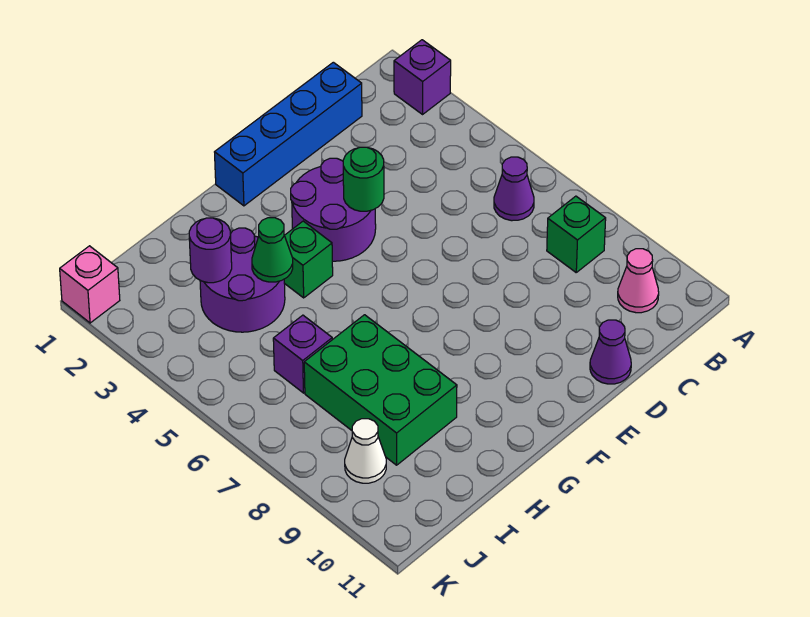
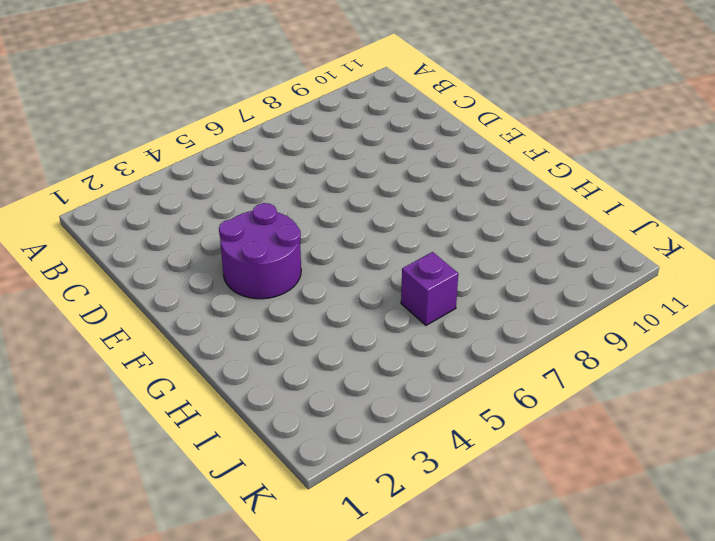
none -> purple brick A2 level 1
none -> purple cone B6 level 1
none -> green brick B8 level 1

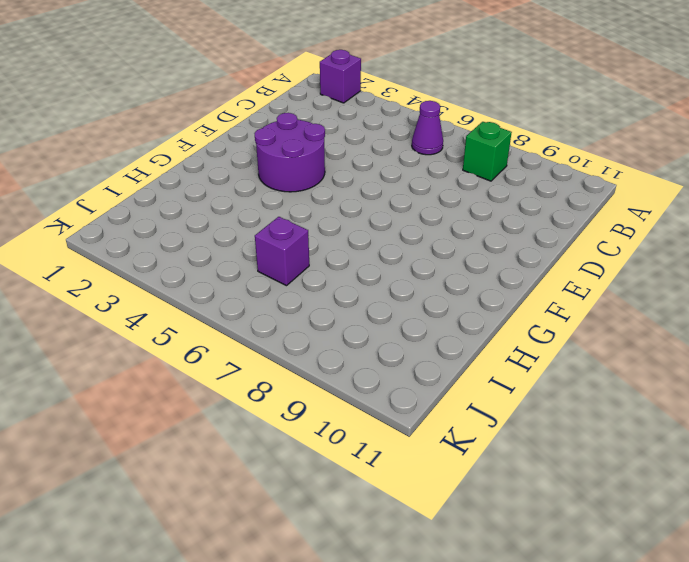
none -> pink cone B10 level 1
none -> blue brick C1:F1 level 1
none -> purple cone D11 level 1

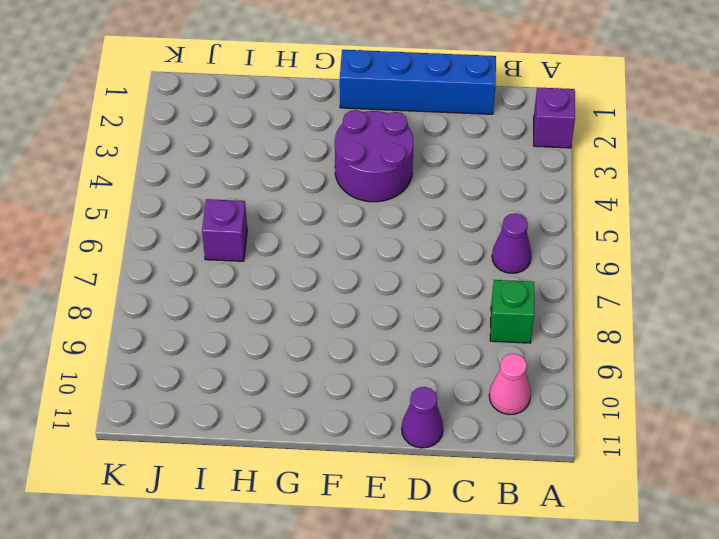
none -> green brick G4 level 1
none -> purple round brick H3:I4 level 1
none -> green brick H7:I9 level 1

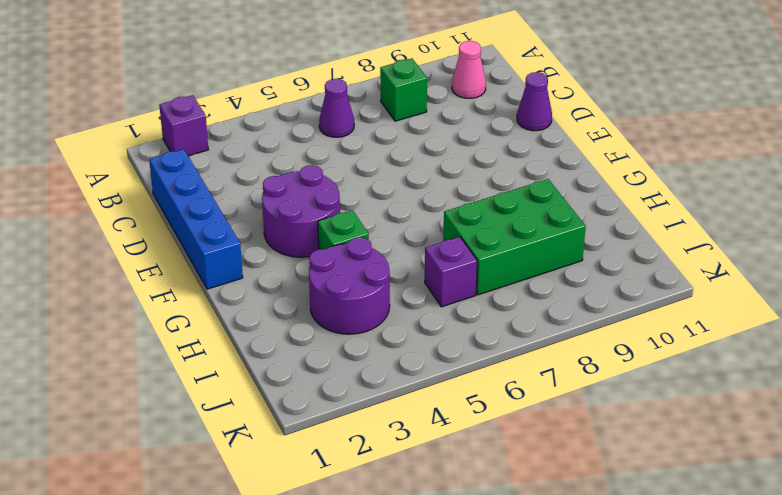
none -> white cone J9 level 1
none -> pink brick K1 level 1
none -> green round brick E4 level 2

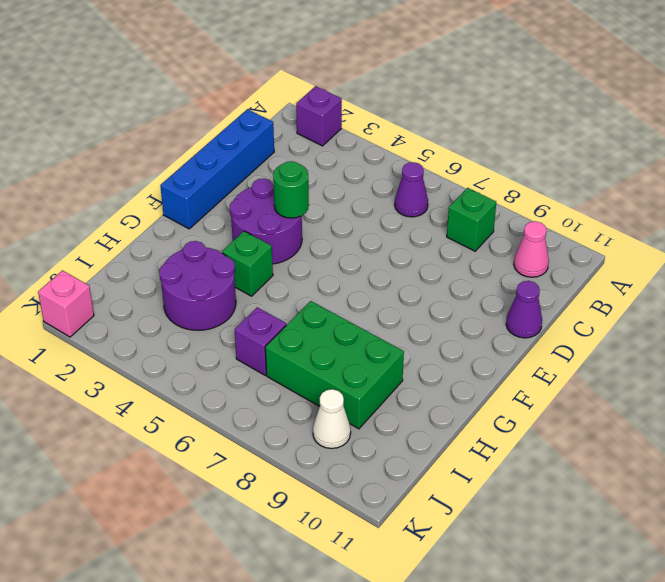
none -> green cone H4 level 2
none -> purple round brick I3 level 2

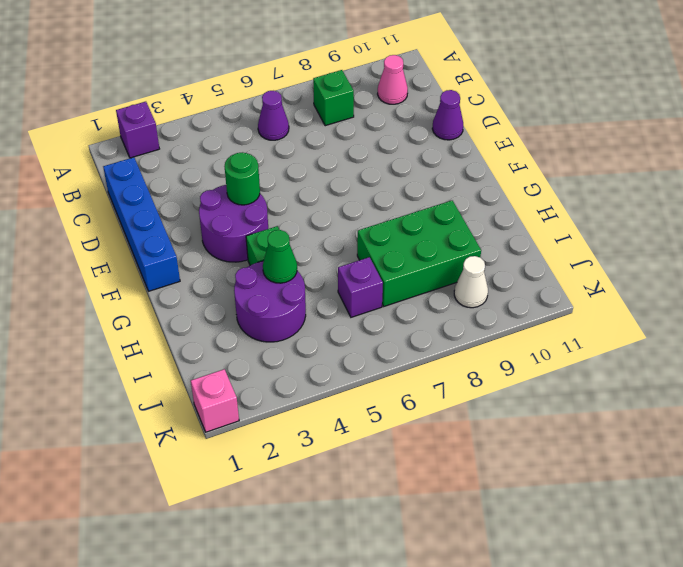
none -> purple round brick I3 level 2

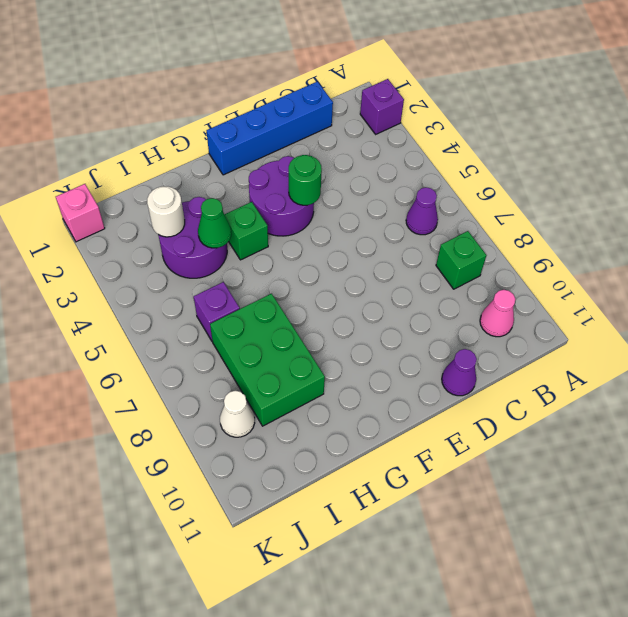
white round brick I3 level 2 -> purple round brick I3 level 2

